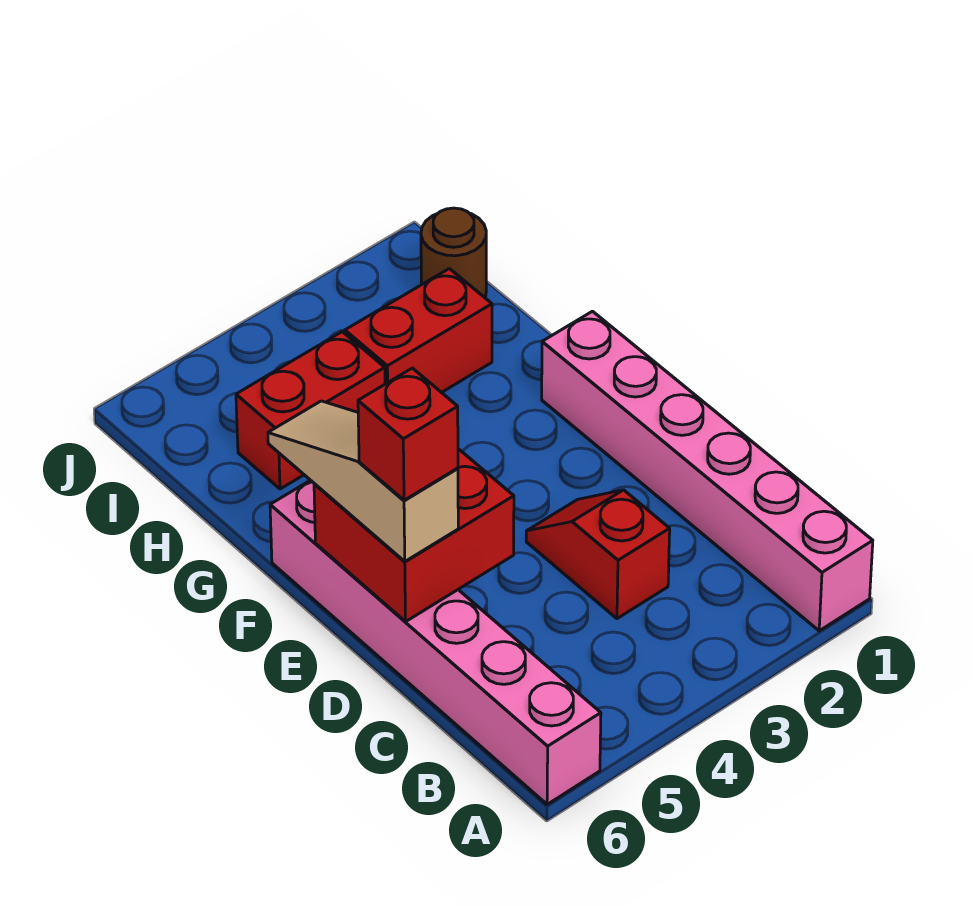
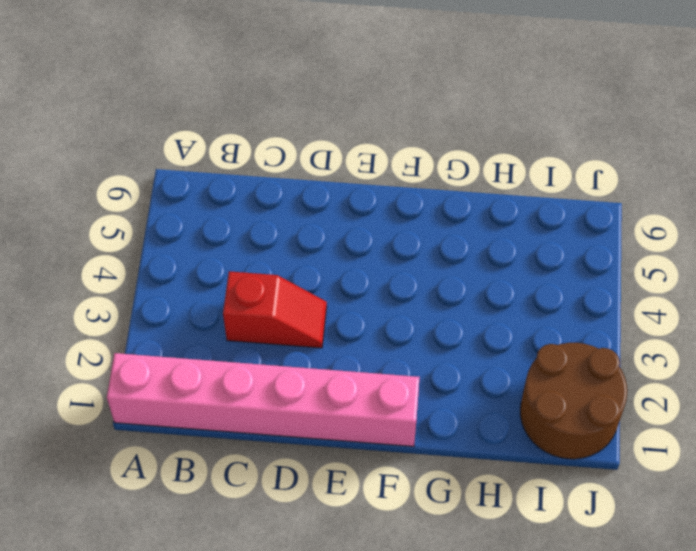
brown round brick I1:J2 level 1 -> brown round brick I1 level 1
none -> pink brick A6:F6 level 1
none -> red brick H2:H3 level 1

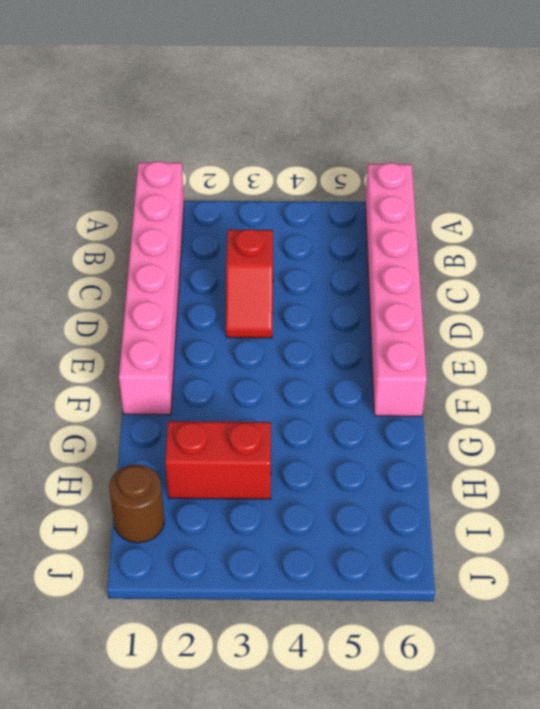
none -> red brick H4:H5 level 1
none -> red brick D5:E6 level 2

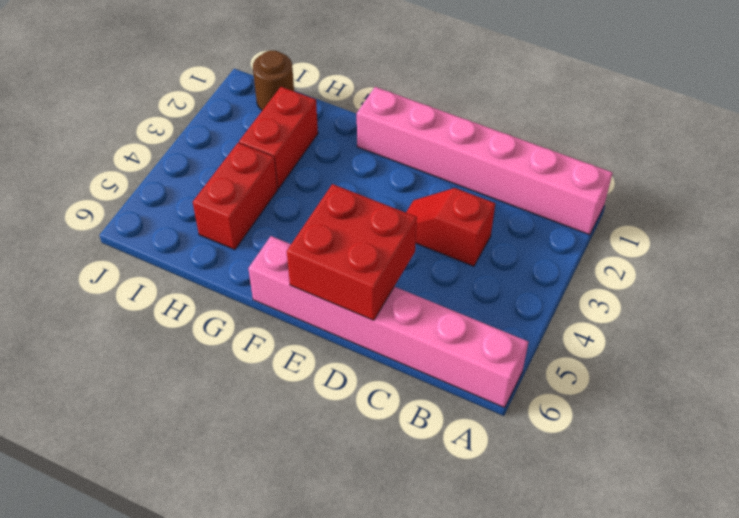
none -> tan slope D6:F6 level 3 top D
none -> red brick D6 level 4

